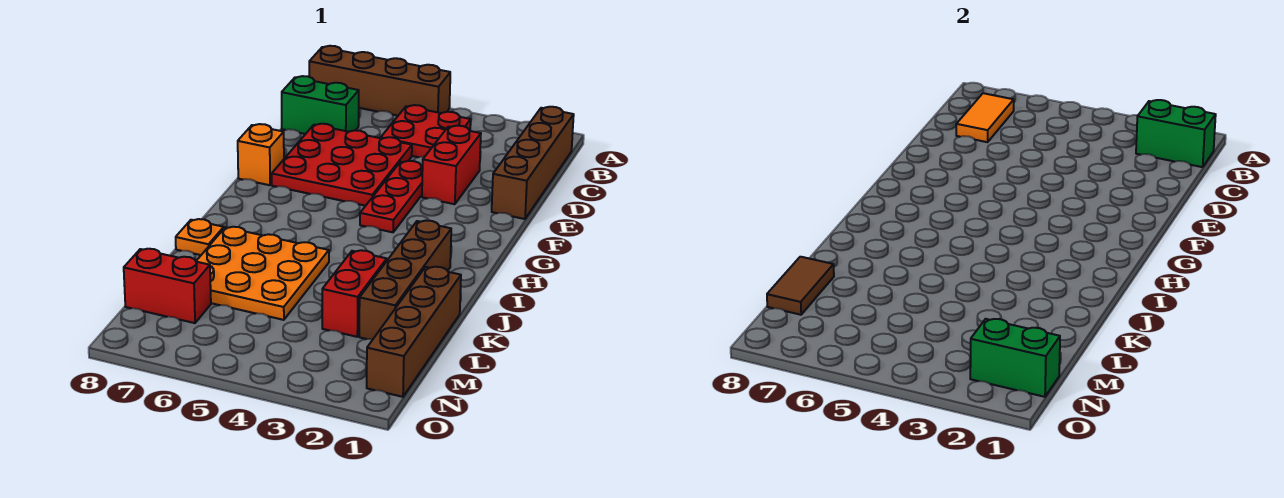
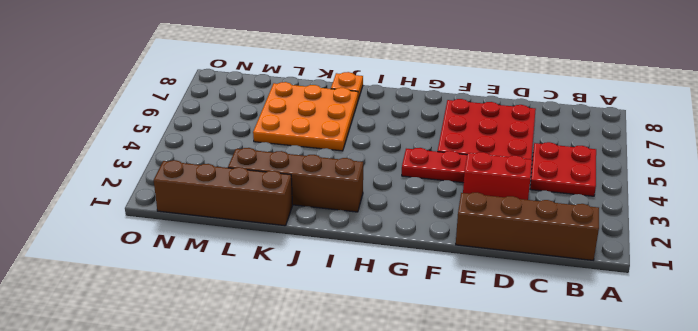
none -> brown brick A5:A8 level 1
none -> green brick C7:C8 level 1
none -> orange brick F8 level 1

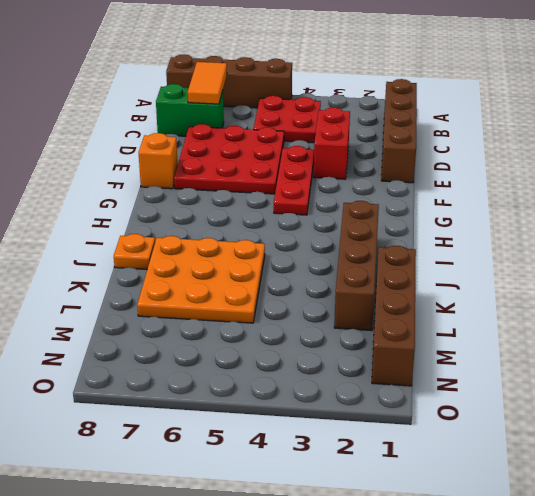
none -> red brick K3:L3 level 1
none -> red brick M7:M8 level 1
none -> green brick B1:B2 level 2

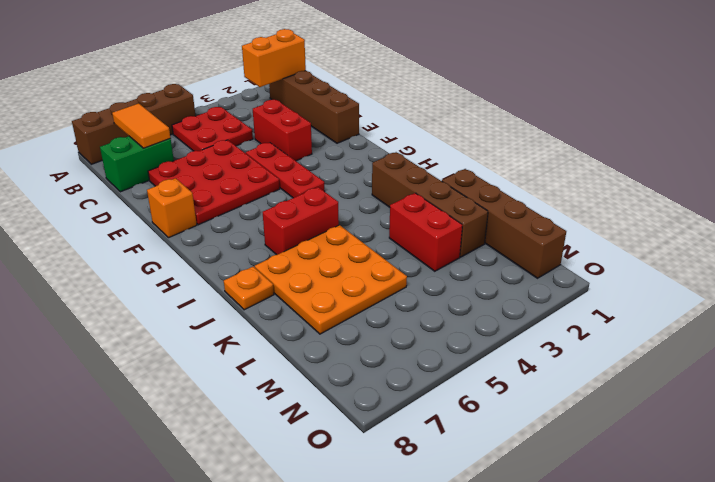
orange brick B1:B2 level 2 -> green brick B1:B2 level 2
red brick I5:I6 level 1 -> red brick M7:M8 level 1
none -> brown tile L8:M8 level 2
none -> green brick N1:N2 level 2

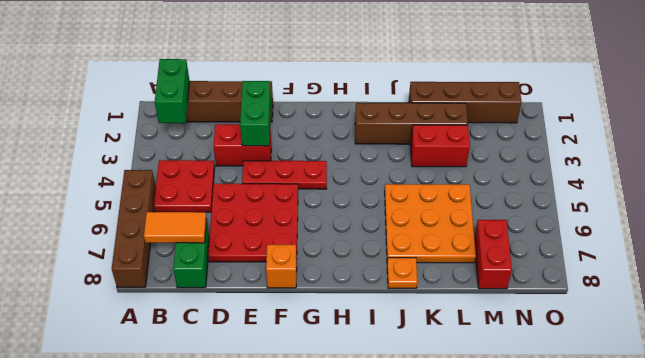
green brick E2:E3 level 2 -> green brick N1:N2 level 2
none -> brown tile L8:M8 level 2

